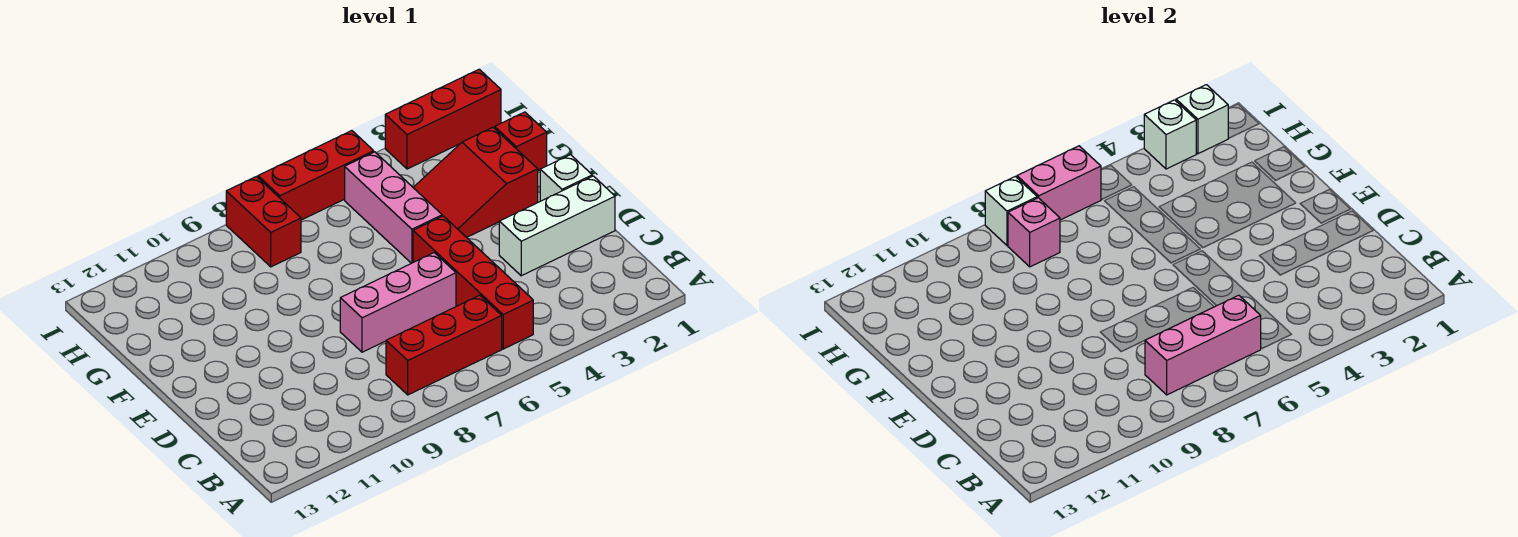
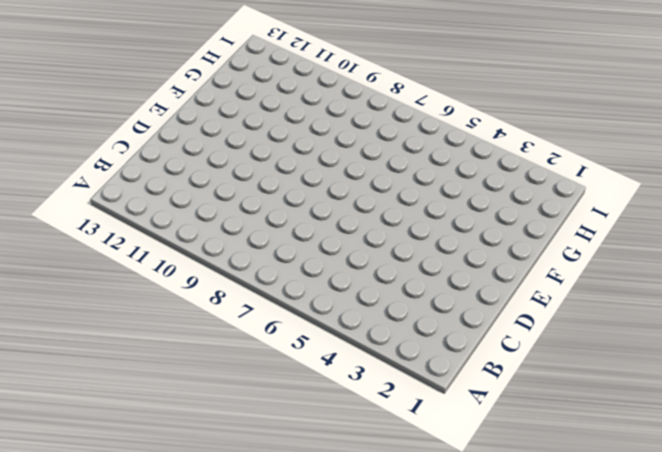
none -> red brick B5:E5 level 1
none -> red brick B6:B8 level 1
none -> white brick D1:D3 level 1

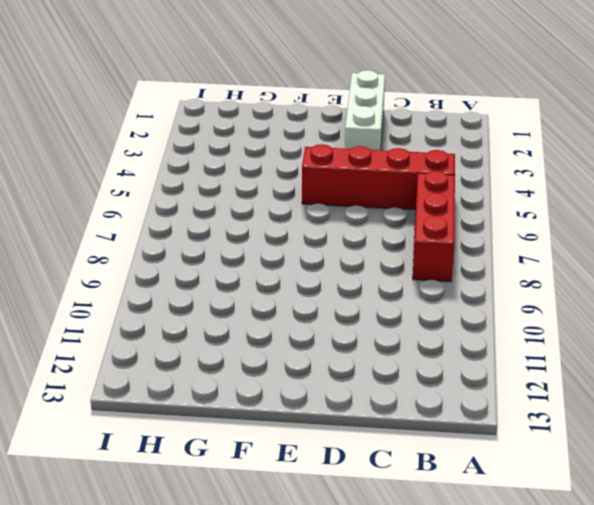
none -> pink brick D6:D8 level 1
none -> white brick E1 level 1
none -> red slope F2:G4 level 1 top 2

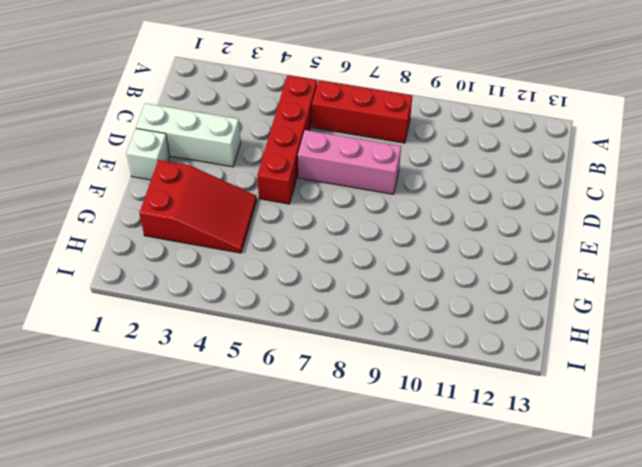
none -> pink brick F5:H5 level 1
none -> red brick G1 level 1
none -> red brick H8:I8 level 1

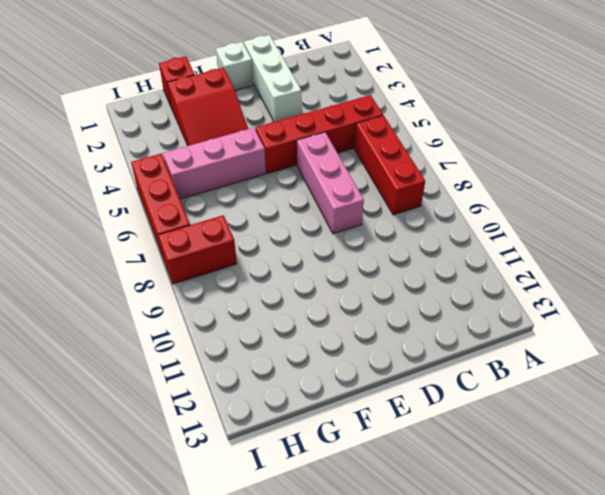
none -> red brick I1:I3 level 1
none -> pink brick B6:B8 level 2
none -> pink brick H8 level 2

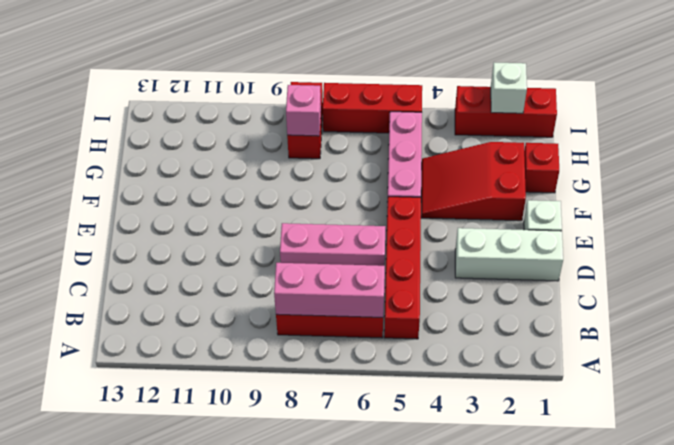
none -> white brick I3 level 2
none -> pink brick I6:I7 level 2
none -> white brick I8 level 2

